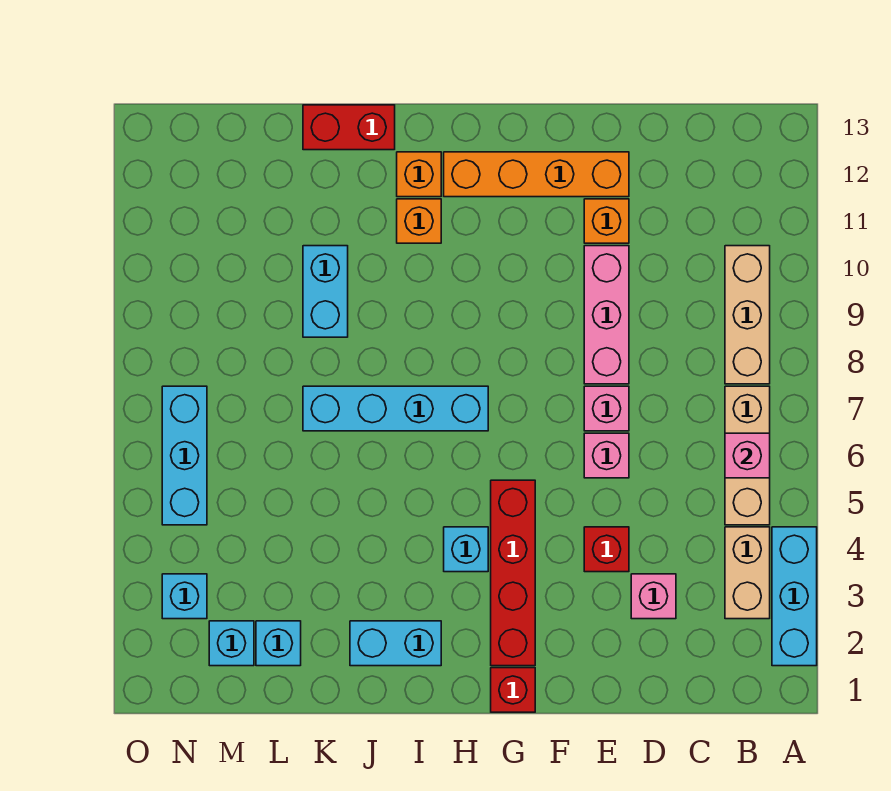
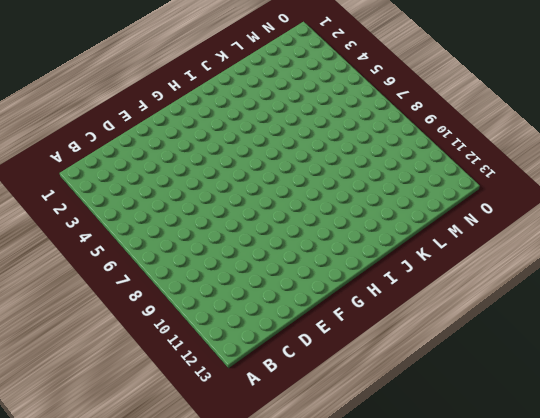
none -> cyan brick A2:A4 level 1
none -> tan brick B3:B4 level 1
none -> tan brick B5:B7 level 1

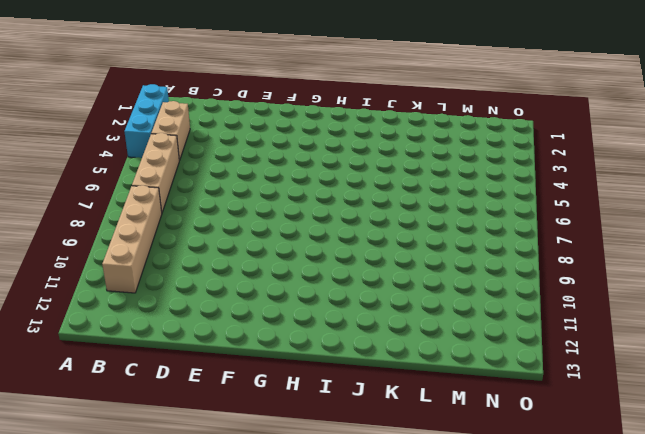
tan brick B8:B11 level 1 -> tan brick B8:B10 level 1
none -> pink brick D3 level 1
none -> red brick E4 level 1
none -> pink brick E6 level 1

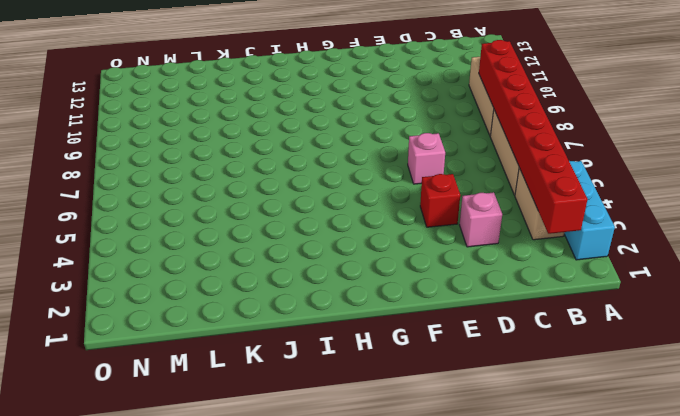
red brick B2:B9 level 2 -> pink brick B6 level 2
none -> pink brick E7 level 1
none -> pink brick E8:E10 level 1
none -> orange brick E11 level 1

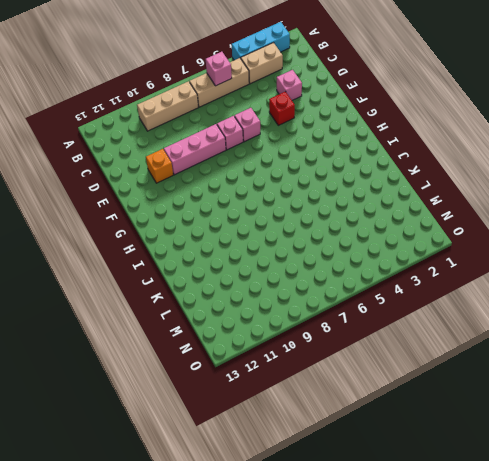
none -> orange brick E12:H12 level 1
none -> red brick G1 level 1
none -> red brick G2:G5 level 1

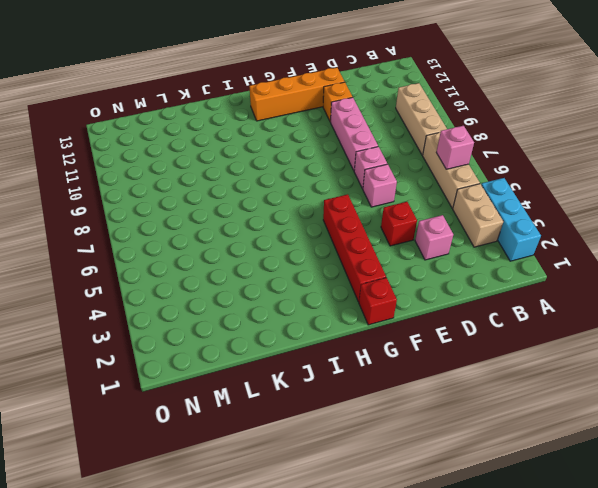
none -> cyan brick H4 level 1
none -> cyan brick H7:K7 level 1
none -> cyan brick I2:J2 level 1

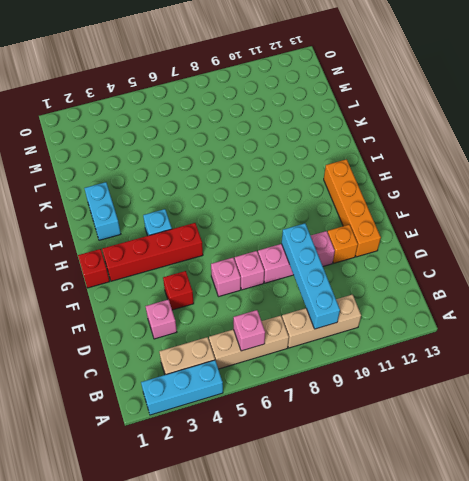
cyan brick B9:E9 level 2 -> cyan brick H7:K7 level 1
none -> orange brick I11 level 1
none -> orange brick I12 level 1
none -> red brick J13:K13 level 1

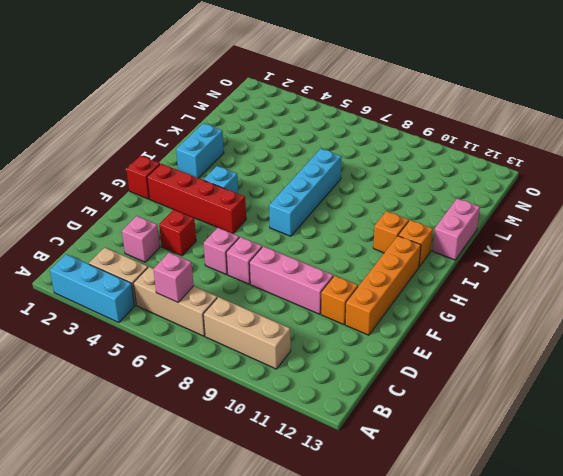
pink brick J13:K13 level 1 -> red brick J13:K13 level 1
none -> cyan brick K9:K10 level 1
none -> cyan brick L2 level 1
none -> cyan brick M2 level 1

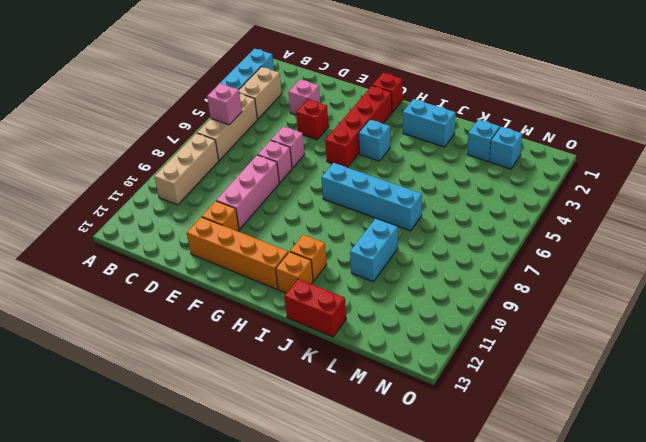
none -> cyan brick N3 level 1
none -> cyan brick N5:N7 level 1

